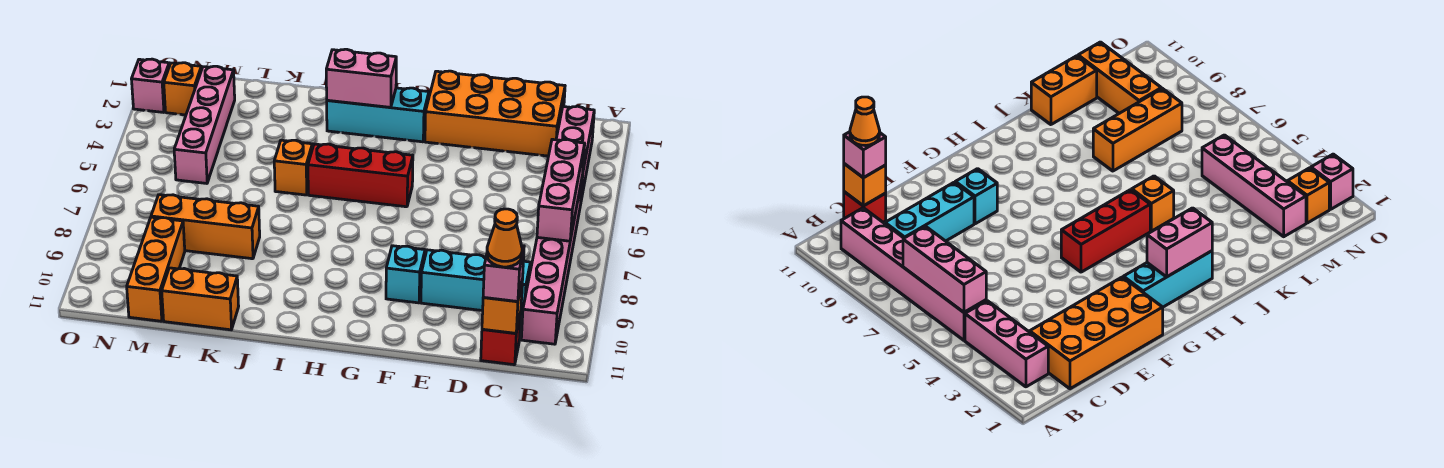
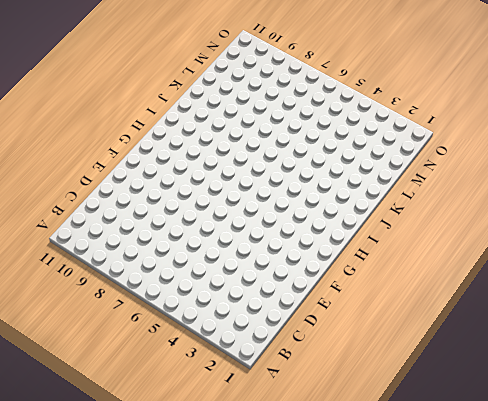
none -> pink brick B2:B4 level 1
none -> pink brick B5:B10 level 1
none -> orange brick C1:F2 level 1

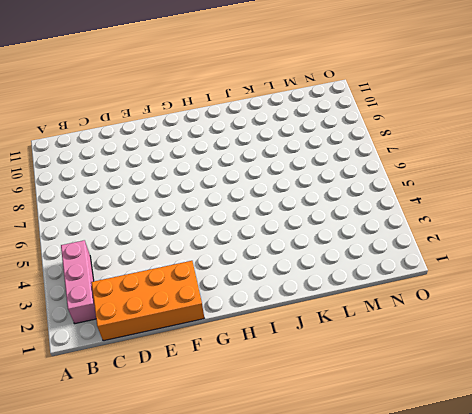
none -> pink brick B5:B10 level 1
none -> cyan brick C9:E9 level 1
none -> red brick C11 level 1

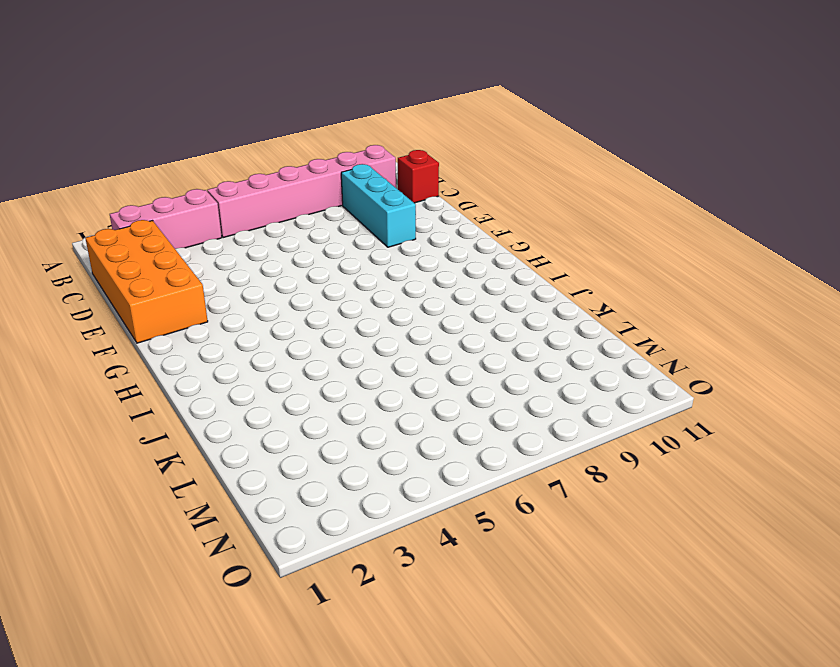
none -> cyan brick F9 level 1
none -> cyan brick G2:I2 level 1
none -> red brick G5:I5 level 1

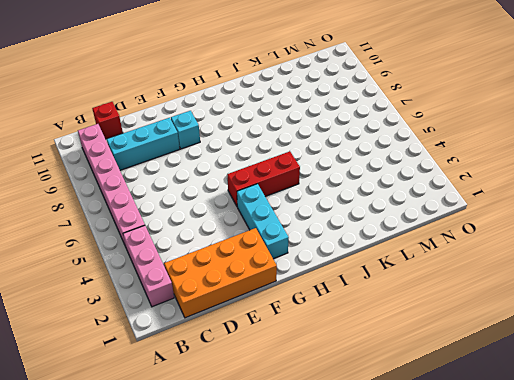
cyan brick G2:G4 level 1 -> cyan brick G2:I2 level 1
none -> orange brick J5 level 1
none -> orange brick K8:M8 level 1
none -> orange brick K11:L11 level 1

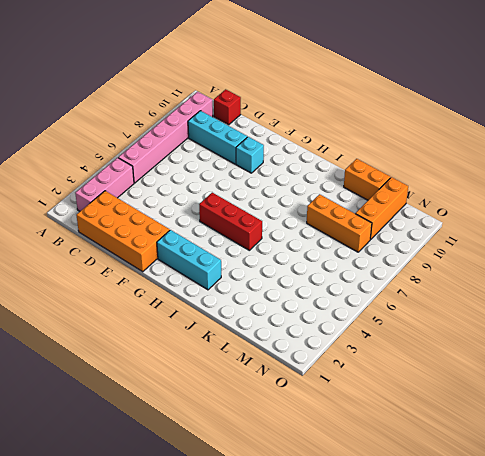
none -> orange brick J5 level 1
none -> pink brick M2:M5 level 1
none -> orange brick N2 level 1

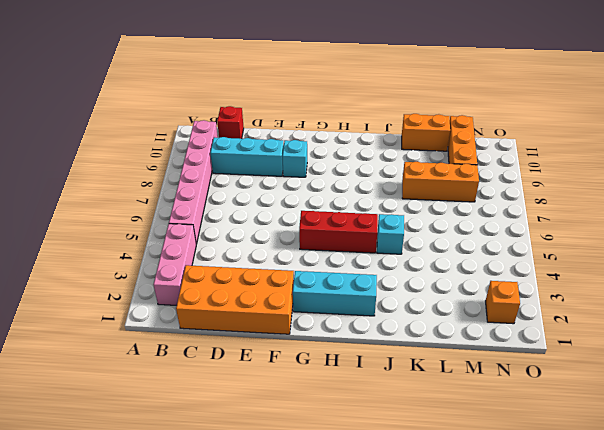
cyan brick J5 level 1 -> orange brick J5 level 1
none -> pink brick M2:M5 level 1
none -> pink brick O2 level 1
none -> pink brick B5:B7 level 2

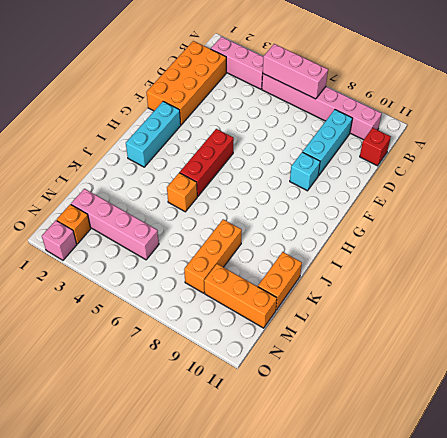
none -> orange brick C11 level 2
none -> pink brick H2:I2 level 2
none -> pink brick C11 level 3

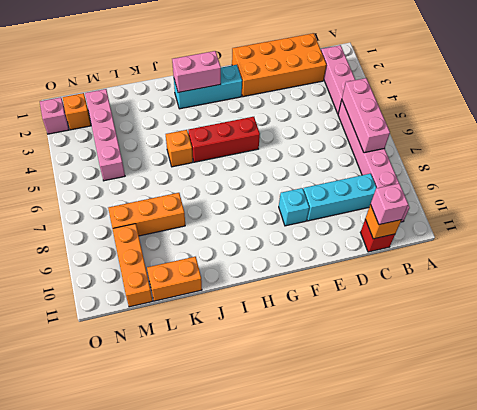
none -> orange cone C11 level 4

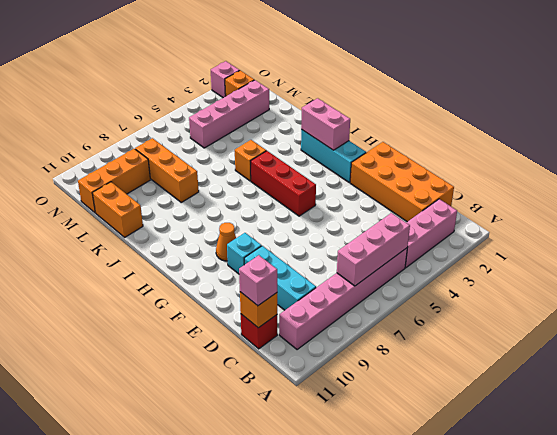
orange cone G9 level 1 -> orange cone C11 level 4

